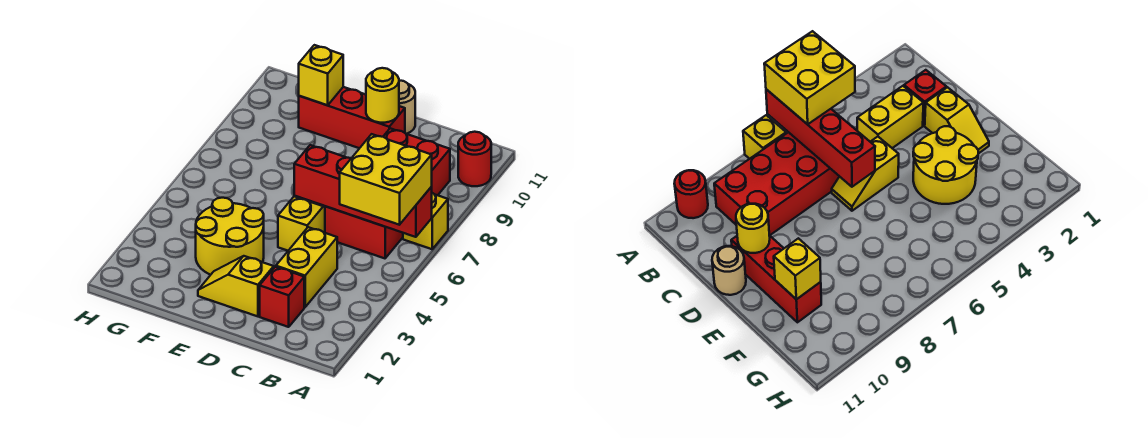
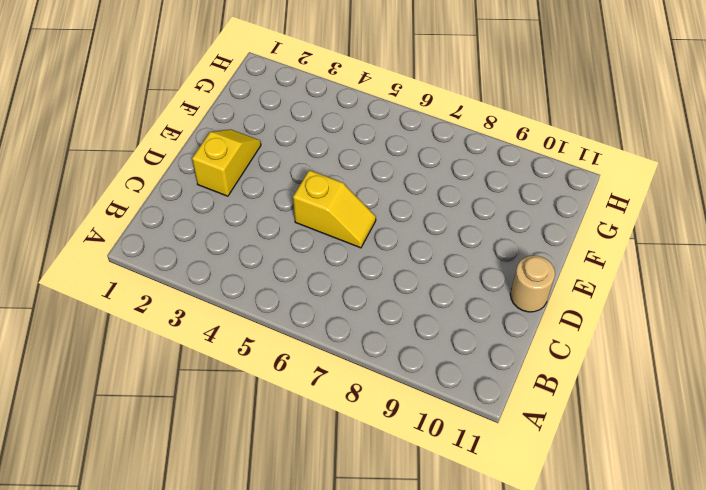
none -> yellow brick A7 level 1
none -> red round brick A10 level 1
none -> red brick B6:C9 level 1

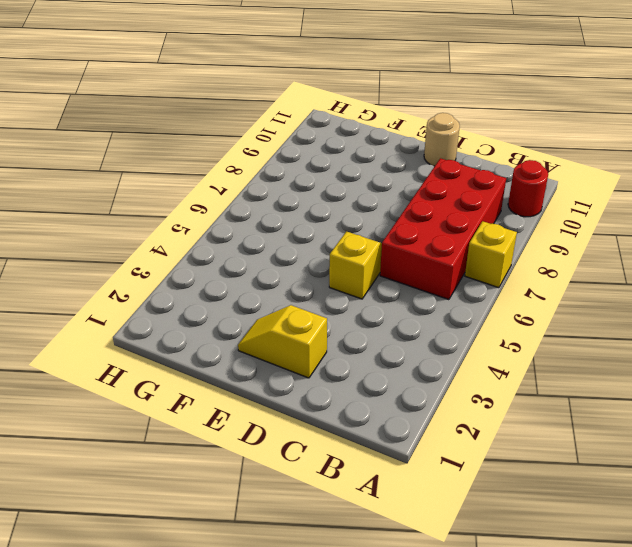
none -> red brick C2 level 1
none -> yellow brick C3:C4 level 1
none -> red brick D10:F10 level 1

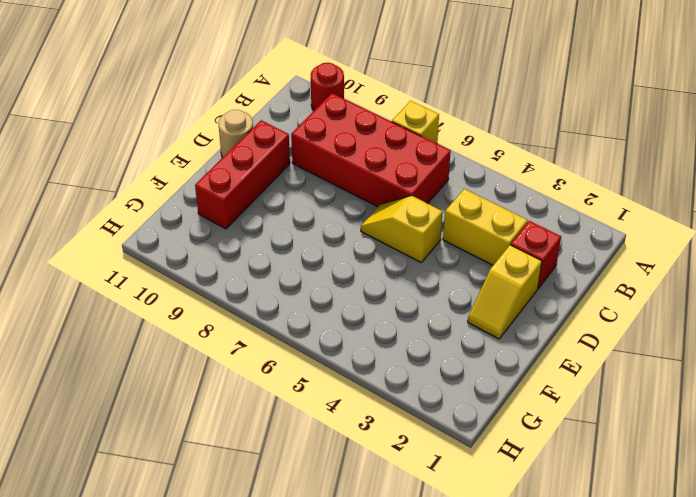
none -> yellow round brick E3:F4 level 1
none -> red brick A6:D6 level 2
none -> yellow round brick D10 level 2

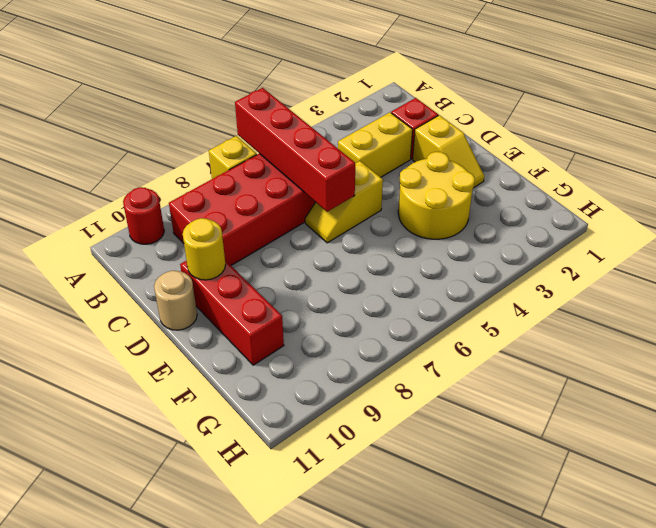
none -> yellow brick F10 level 2
none -> yellow brick A5:B6 level 3

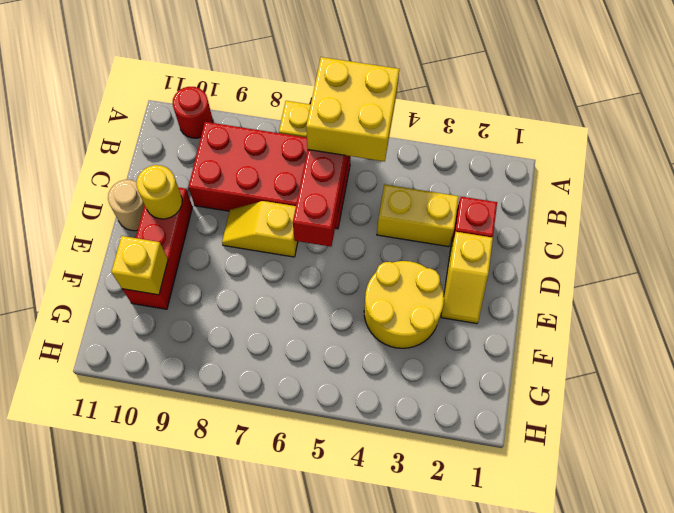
yellow slope D7:D8 level 1 top 7 -> yellow slope D5:D6 level 1 top 5

